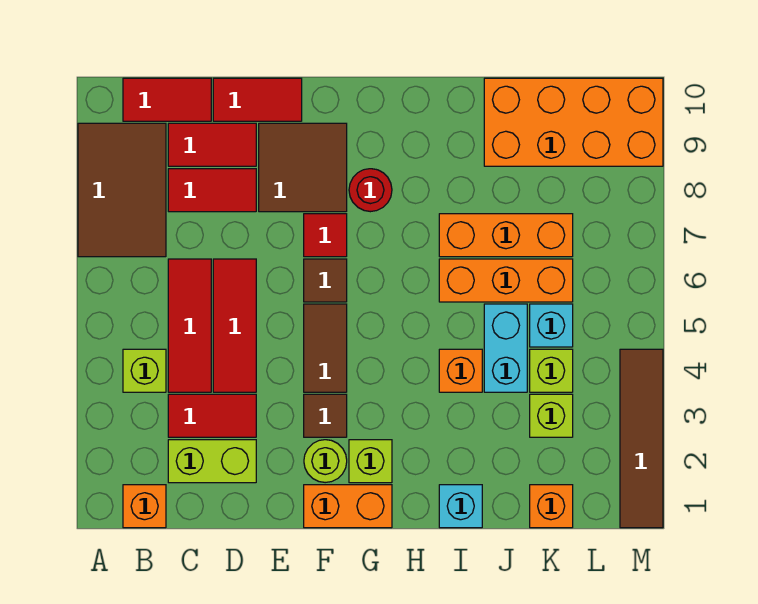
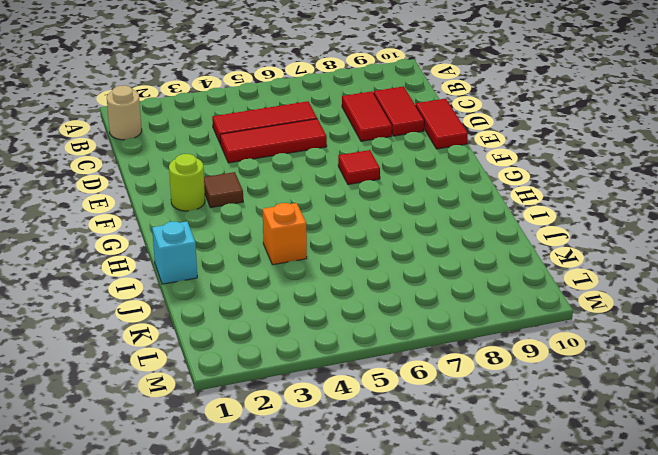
tan round brick B1 level 1 -> orange brick B1 level 1
none -> brown tile A7:B9 level 1
none -> lime brick B4 level 1
none -> red tile B10:C10 level 1
none -> lime brick C2:D2 level 1

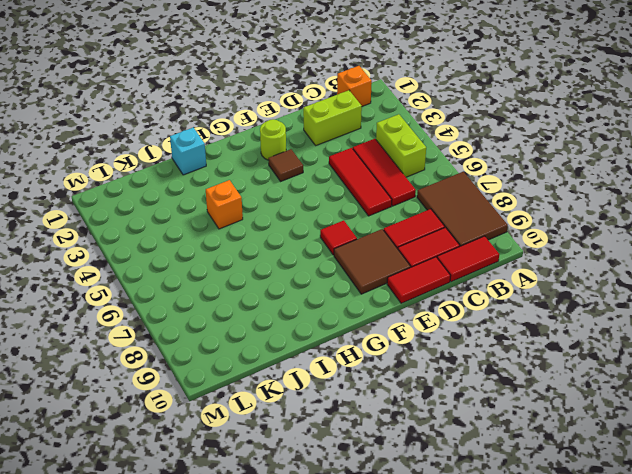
lime brick B4:B5 level 1 -> lime brick B4 level 1
none -> red tile C3:D3 level 1
none -> orange brick F1:G1 level 1
none -> brown tile F4:F5 level 1
none -> brown tile F6 level 1

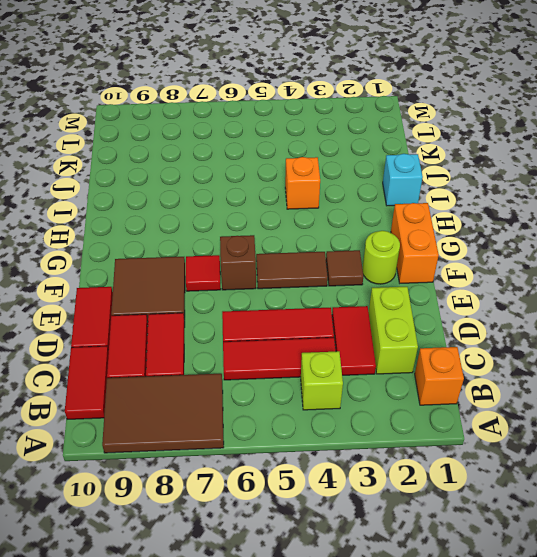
brown brick F6 level 1 -> brown tile F6 level 1
none -> lime brick G2 level 1
none -> red round brick G8 level 1
none -> orange brick I6:K6 level 1
none -> orange brick I7:K7 level 1

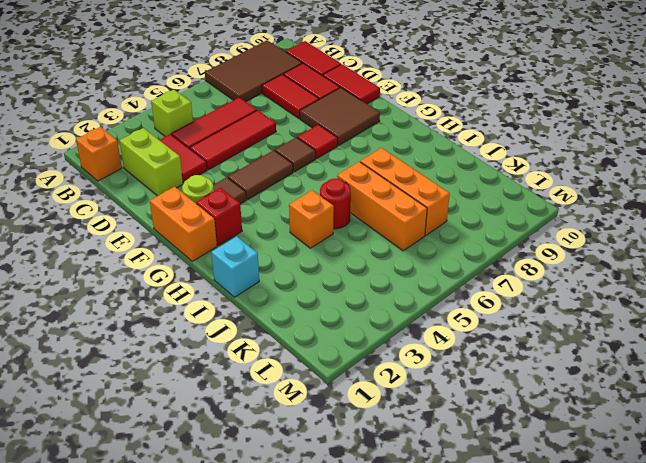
red brick G2 level 1 -> lime brick G2 level 1
red round brick I5 level 1 -> red round brick G8 level 1
none -> cyan brick J4:J5 level 1
none -> orange brick J9:M10 level 1
none -> orange brick K1 level 1
none -> lime brick K3 level 1

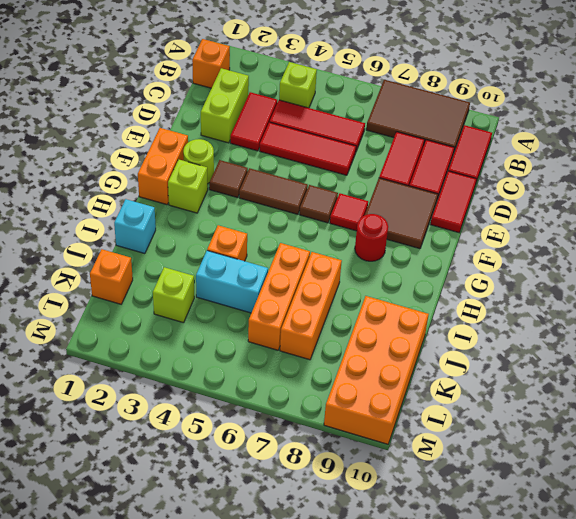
none -> lime brick K4 level 1
none -> cyan brick K5 level 1
none -> brown tile M1:M4 level 1

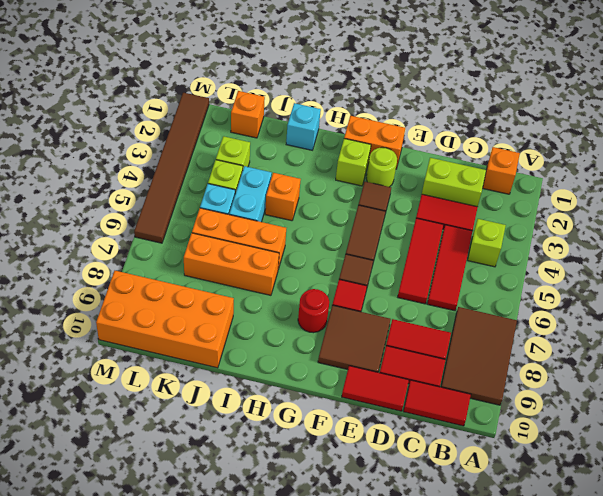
brown tile M1:M6 level 1 -> brown tile M1:M4 level 1

